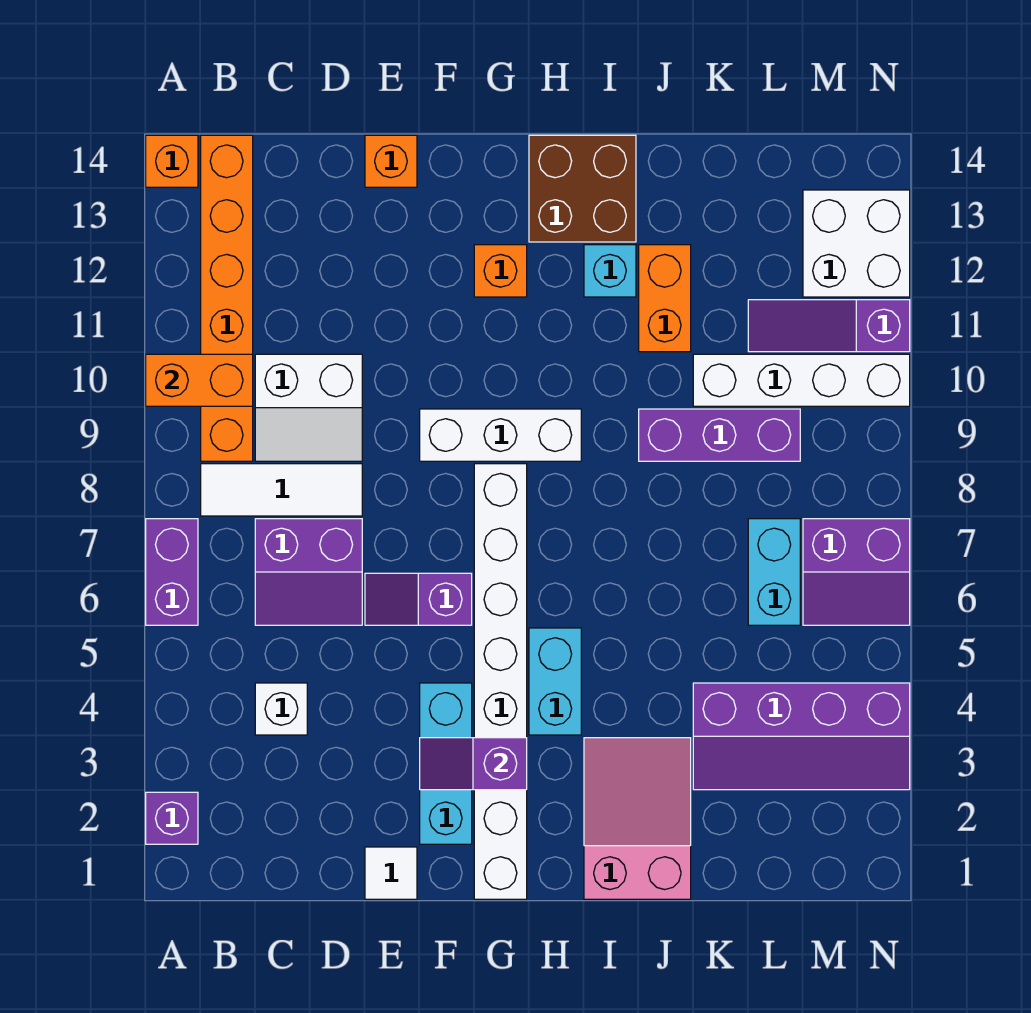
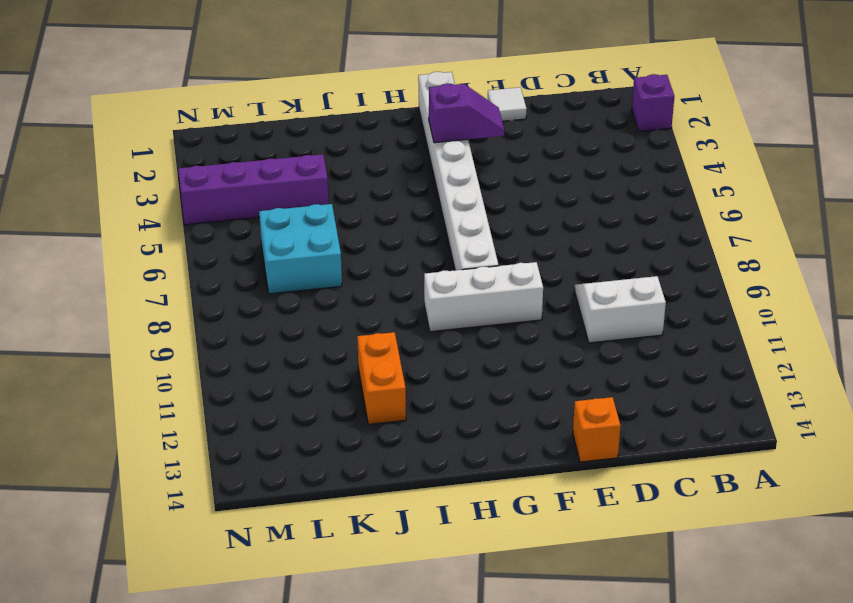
cyan brick K6:L7 level 1 -> cyan brick L6:L7 level 1
none -> purple brick A6:A7 level 1
none -> orange brick A14 level 1
none -> white tile B8:D8 level 1

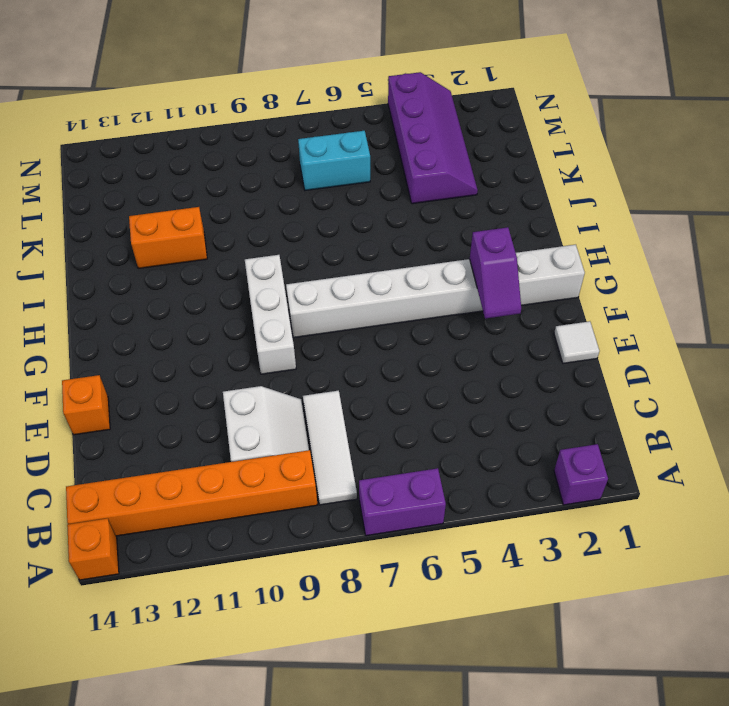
none -> white brick C4 level 1
none -> purple slope C6:D7 level 1 top 7
none -> purple slope E6:F6 level 1 top F

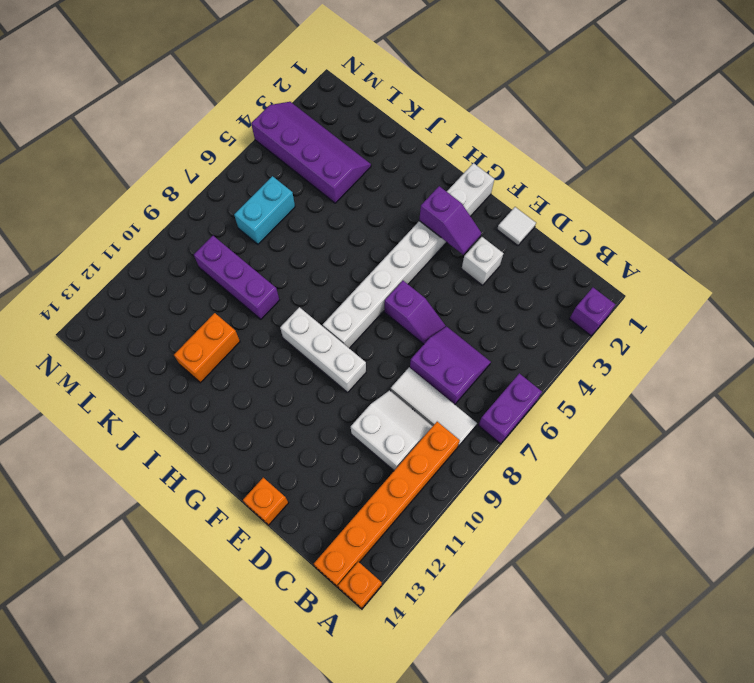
white brick E3 level 1 -> white brick C4 level 1
none -> cyan brick F2:F4 level 1
none -> orange brick G12 level 1
none -> cyan brick H4:H5 level 1

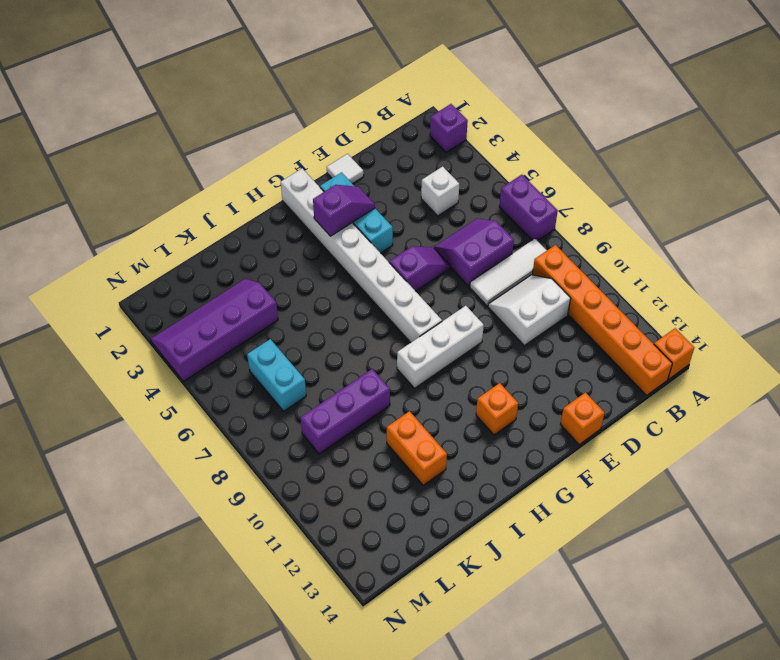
none -> cyan brick H4:H5 level 1
none -> brown brick H13:I14 level 1
none -> pink slope I1:J3 level 1 top 1

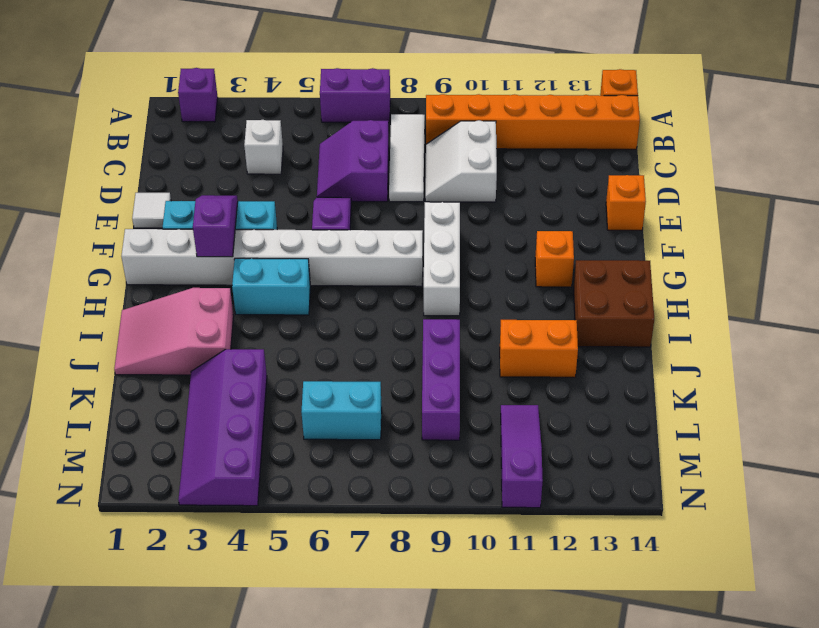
pink slope I1:J3 level 1 top 3 -> pink slope I1:J3 level 1 top 1
none -> cyan brick I12 level 1
none -> white brick K10:N10 level 1
none -> purple slope M6:N7 level 1 top 7

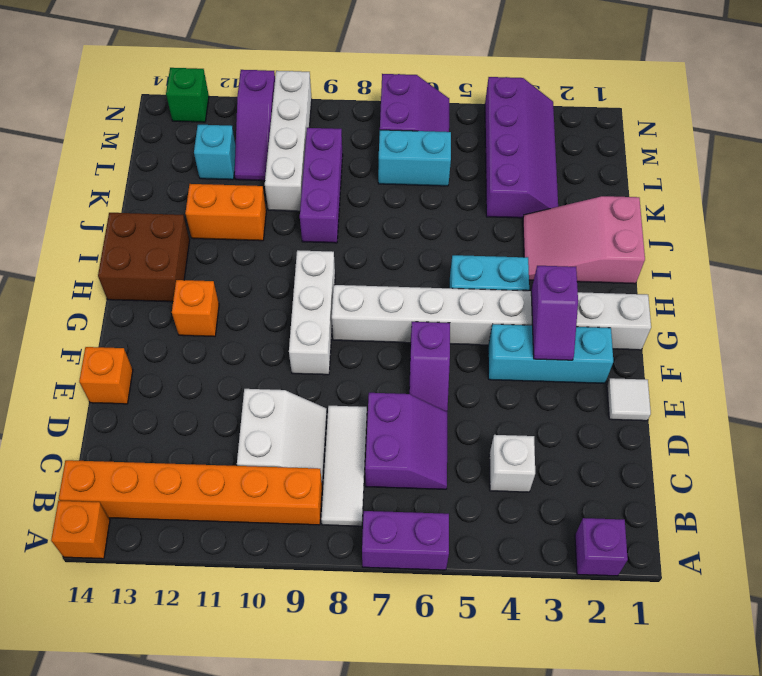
cyan brick L12 level 1 -> cyan brick I12 level 1
green brick N13 level 1 -> white brick M12:N13 level 1
none -> orange brick A10:B10 level 2

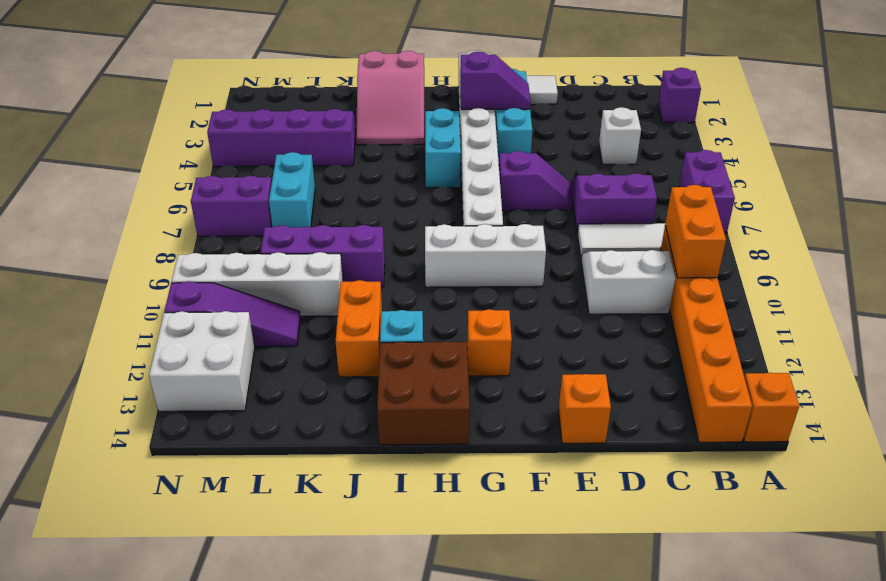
orange brick B9:B10 level 2 -> orange brick A10:B10 level 2

